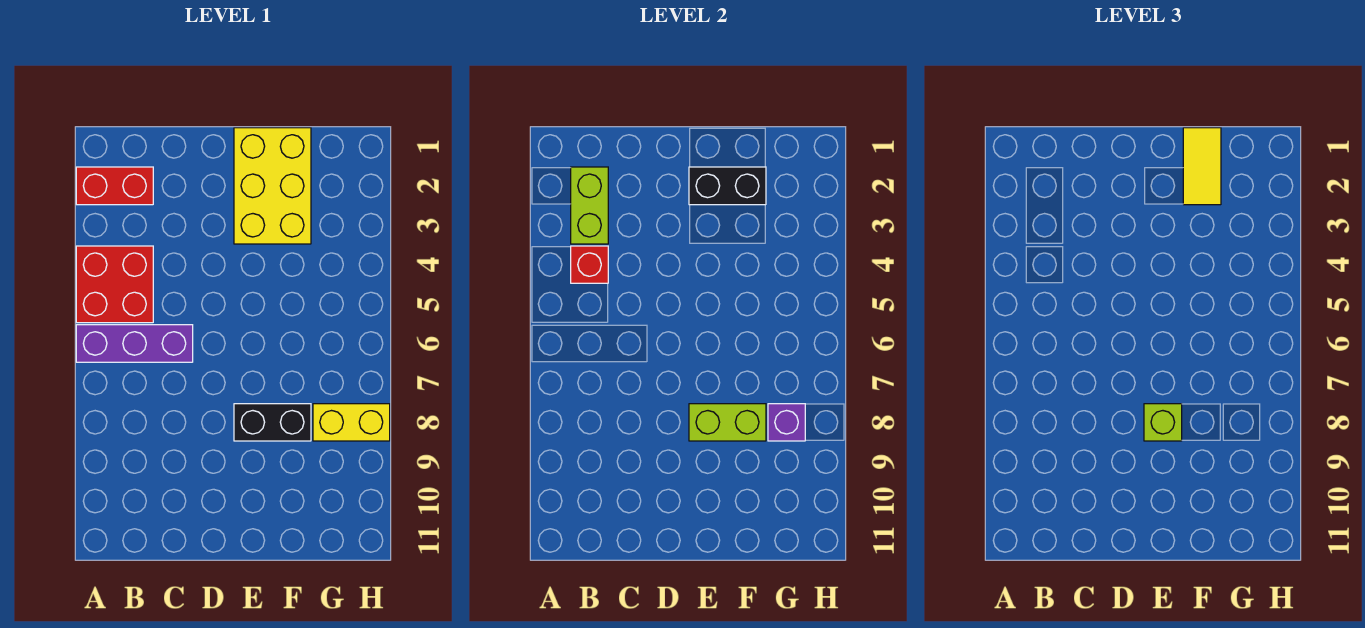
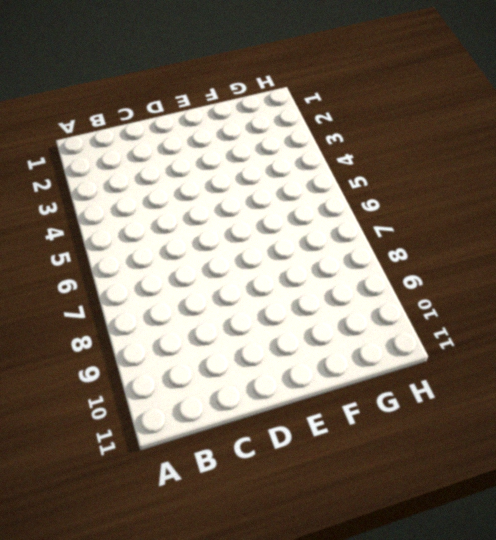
none -> red brick A2:B2 level 1
none -> red brick A4:B5 level 1
none -> purple brick A6:C6 level 1

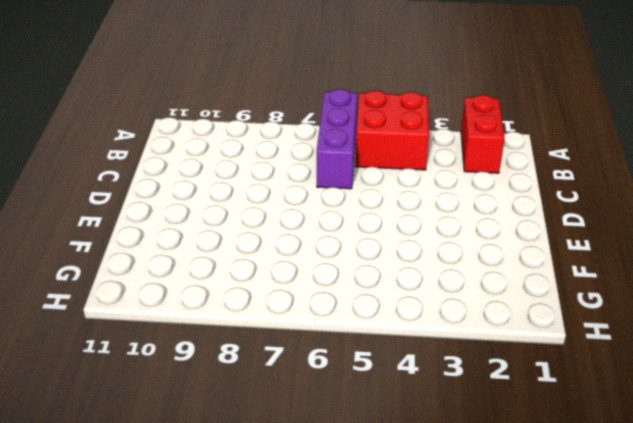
none -> yellow brick E1:F3 level 1
none -> black brick E8:F8 level 1
none -> yellow brick G8:H8 level 1

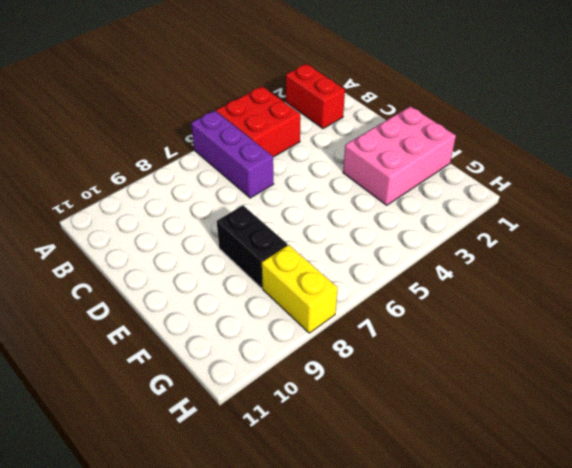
pink brick E1:F3 level 1 -> yellow brick E1:F3 level 1
none -> lime brick B2:B3 level 2
none -> red brick B4 level 2
none -> black brick E2:F2 level 2

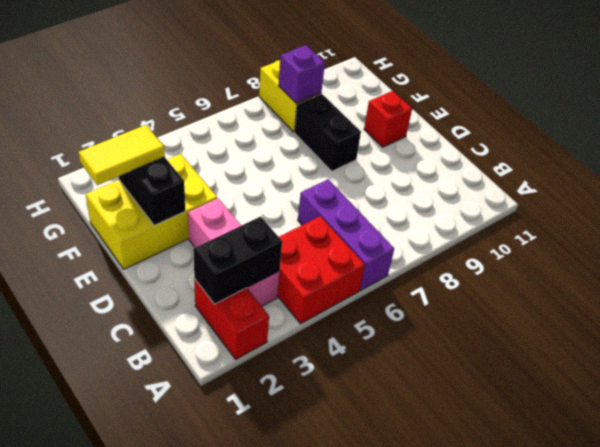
black brick B2:B3 level 2 -> lime brick B2:B3 level 2
pink brick B3:D3 level 1 -> none
red brick E10 level 1 -> red brick B4 level 2
none -> lime brick E8:F8 level 2
none -> lime brick E8 level 3

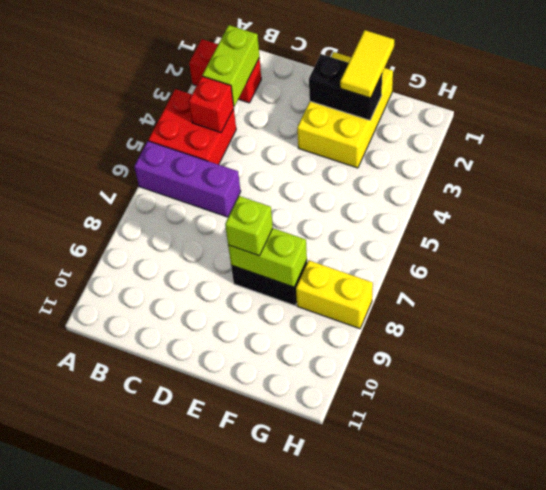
none -> purple brick G8 level 2

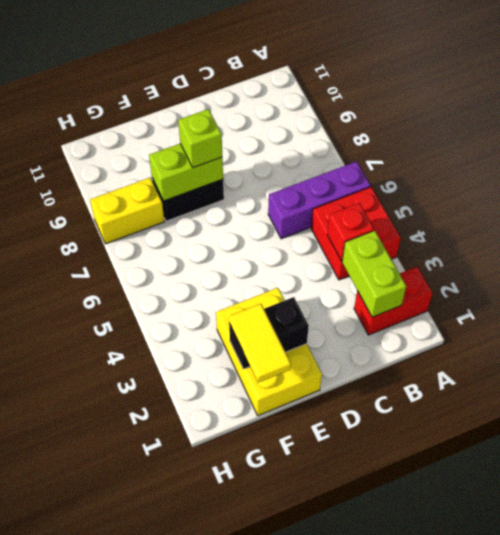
none -> purple brick G8 level 2

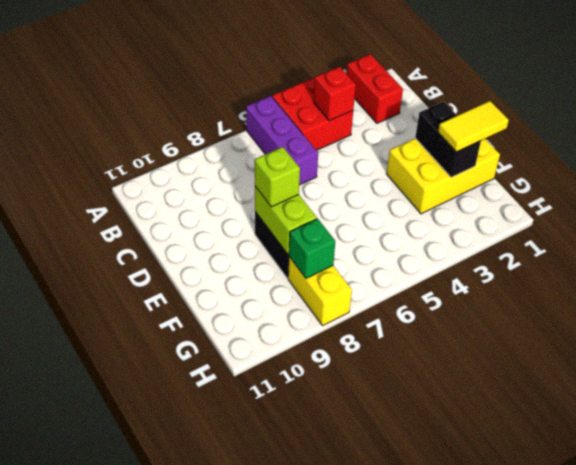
green brick G8 level 2 -> purple brick G8 level 2
none -> lime brick B2:B3 level 2

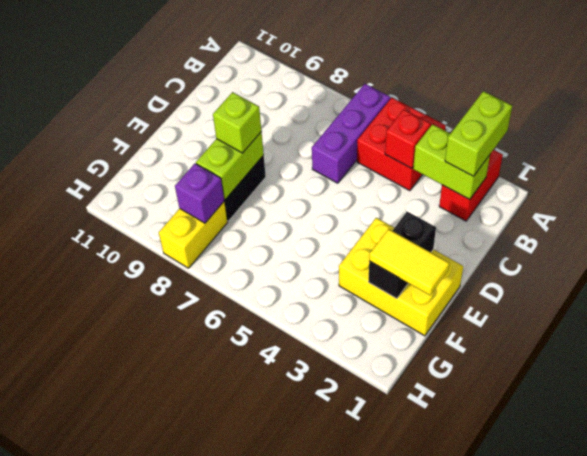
lime brick A2:B2 level 3 -> none

